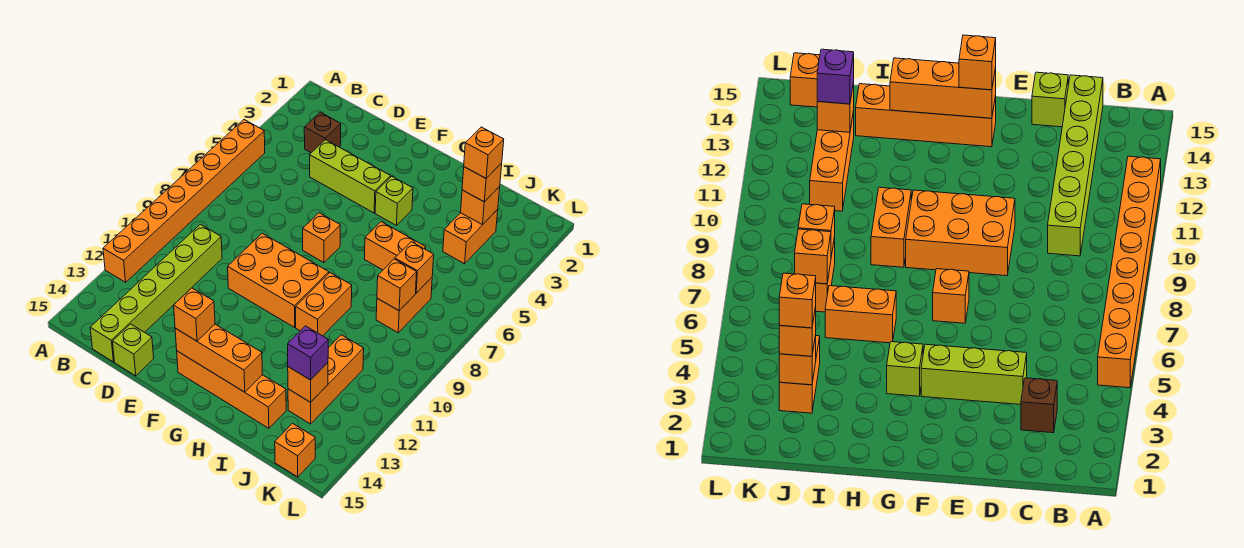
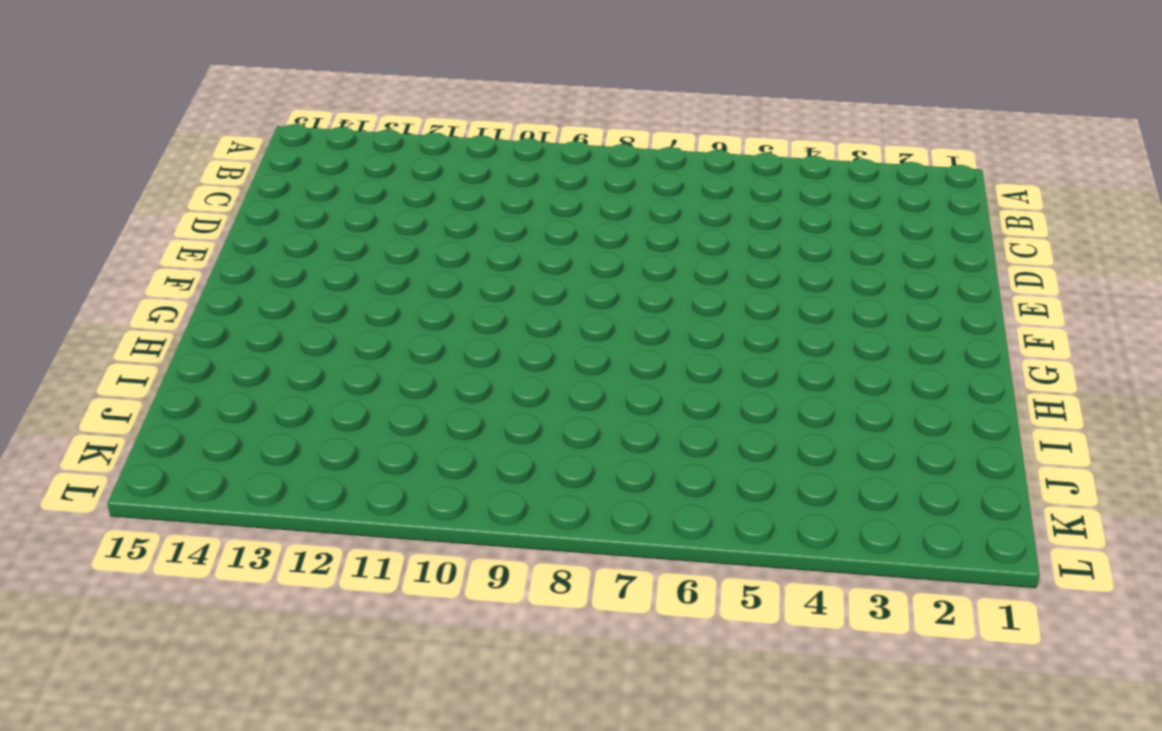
none -> orange brick A5:A12 level 1
none -> brown brick C3 level 1
none -> lime brick C10:C15 level 1

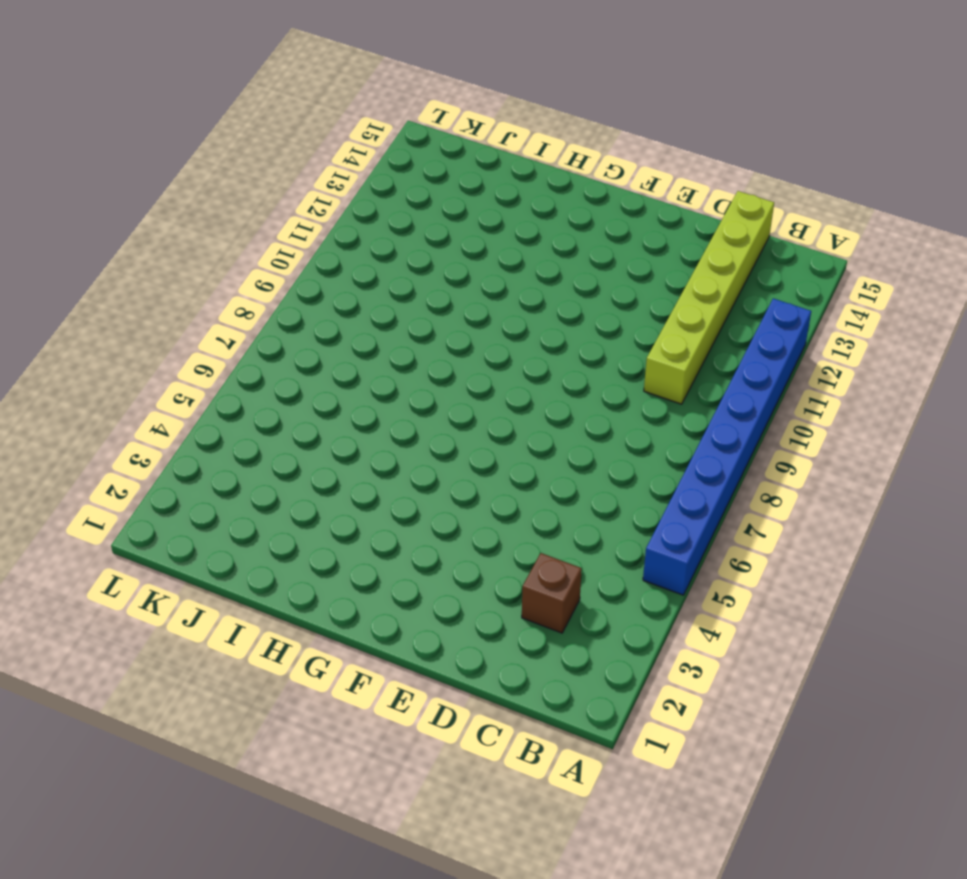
blue brick A5:A12 level 1 -> orange brick A5:A12 level 1
none -> lime brick D4:F4 level 1
none -> lime brick D15 level 1
none -> orange brick E9:G10 level 1

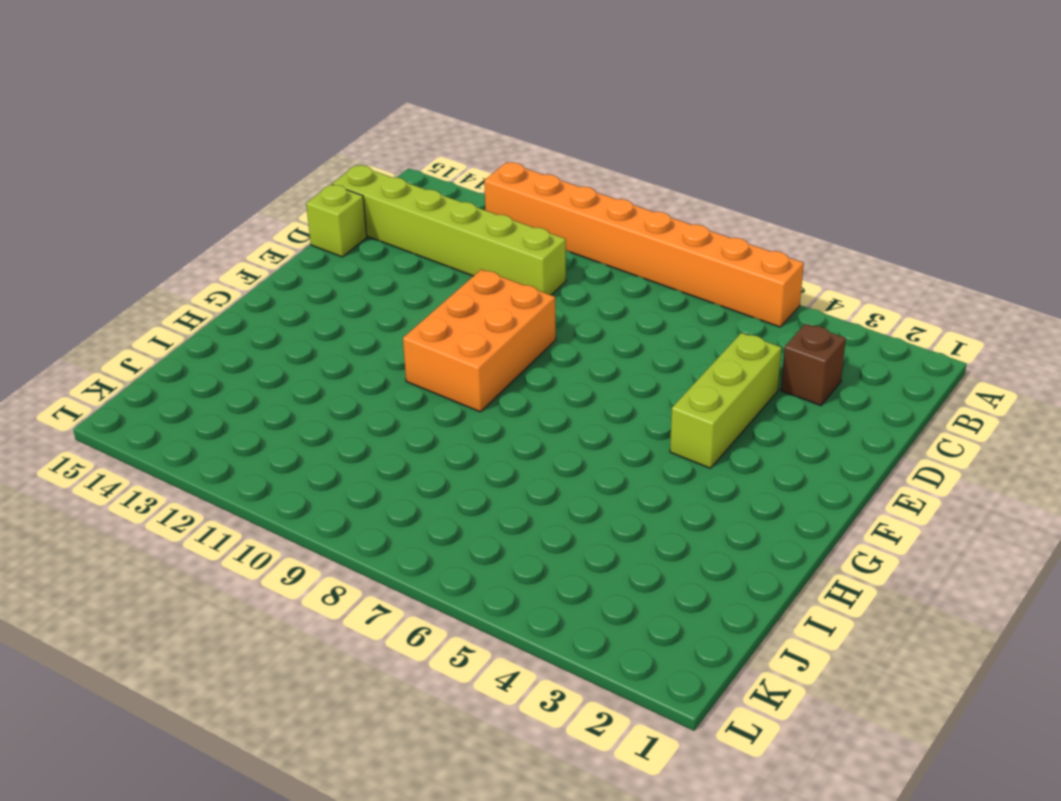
none -> orange brick F7 level 1
none -> orange brick F14:I14 level 1
none -> lime brick G4 level 1

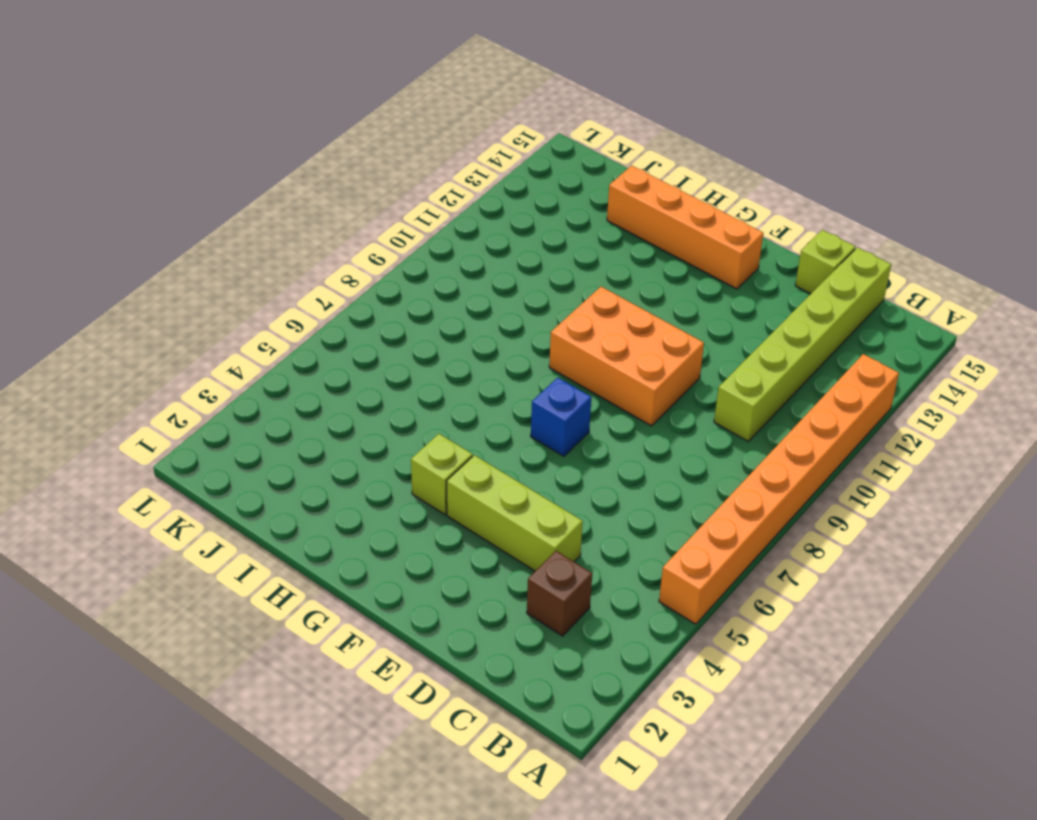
blue brick F7 level 1 -> orange brick F7 level 1
none -> orange brick H6:I6 level 1
none -> orange brick H9:H10 level 1
none -> orange brick J3:J4 level 1

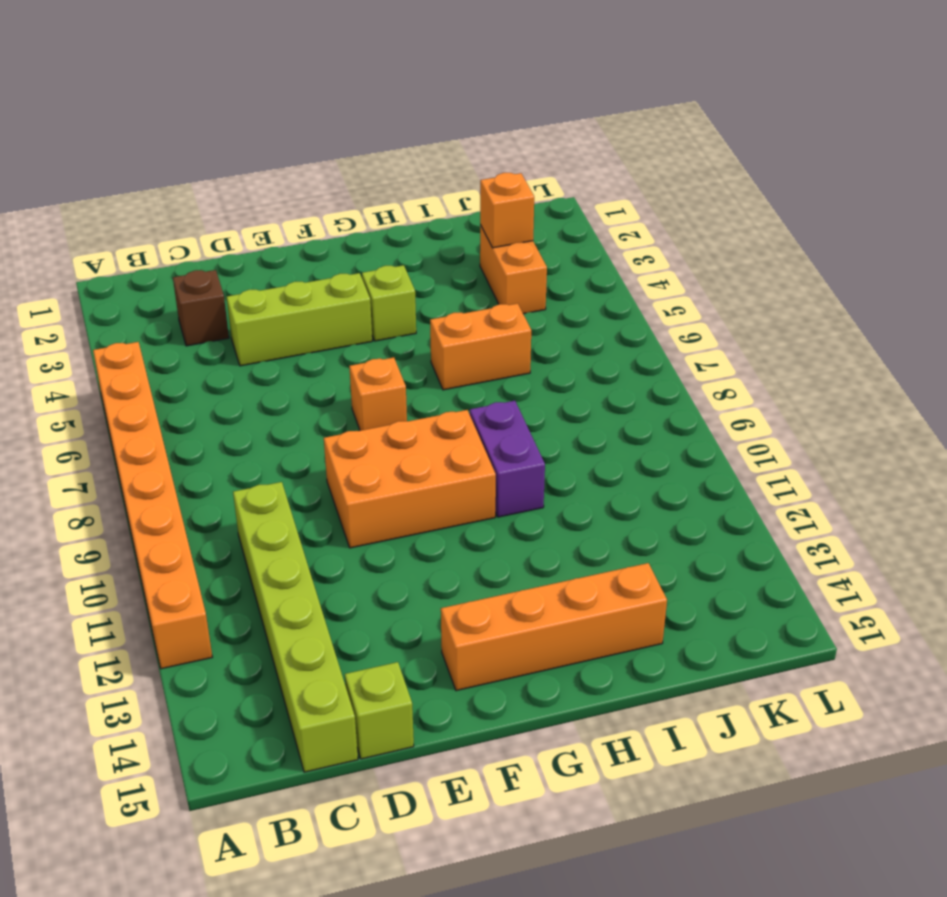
purple brick H9:H10 level 1 -> orange brick H9:H10 level 1
none -> orange brick J7:J8 level 1
none -> orange brick J11:J13 level 1
none -> orange brick K15 level 1

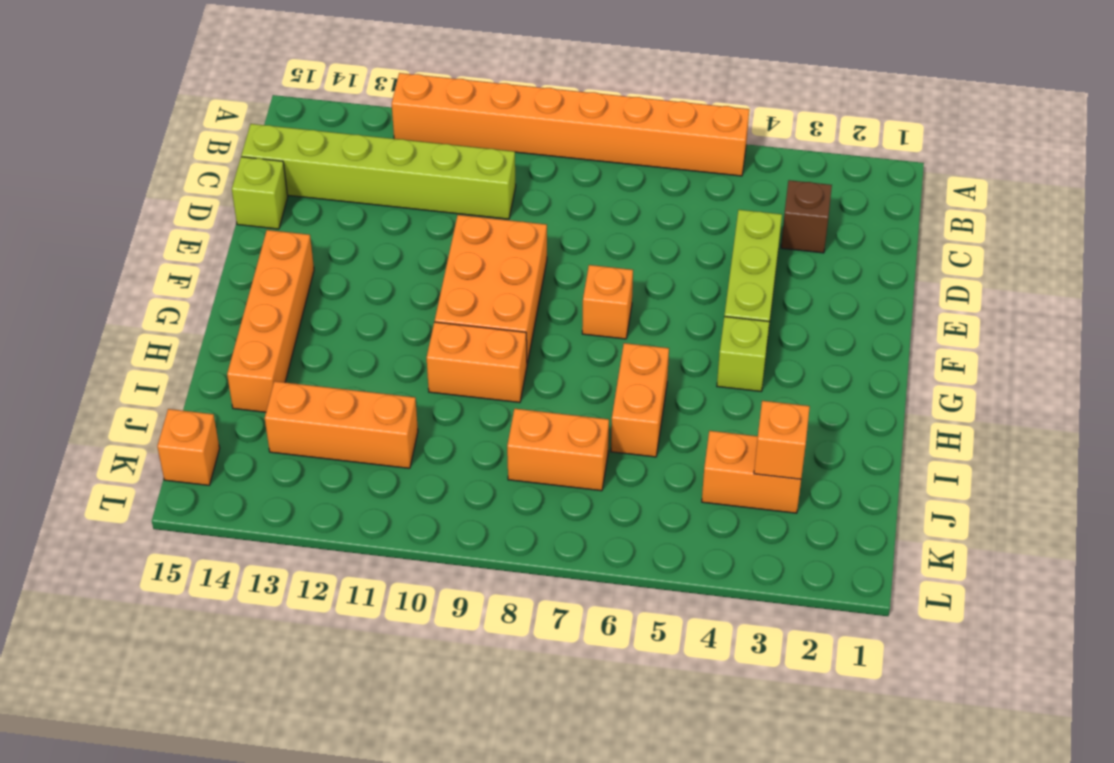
none -> orange brick F14:H14 level 2
none -> orange brick J7 level 2
none -> orange brick J8 level 2

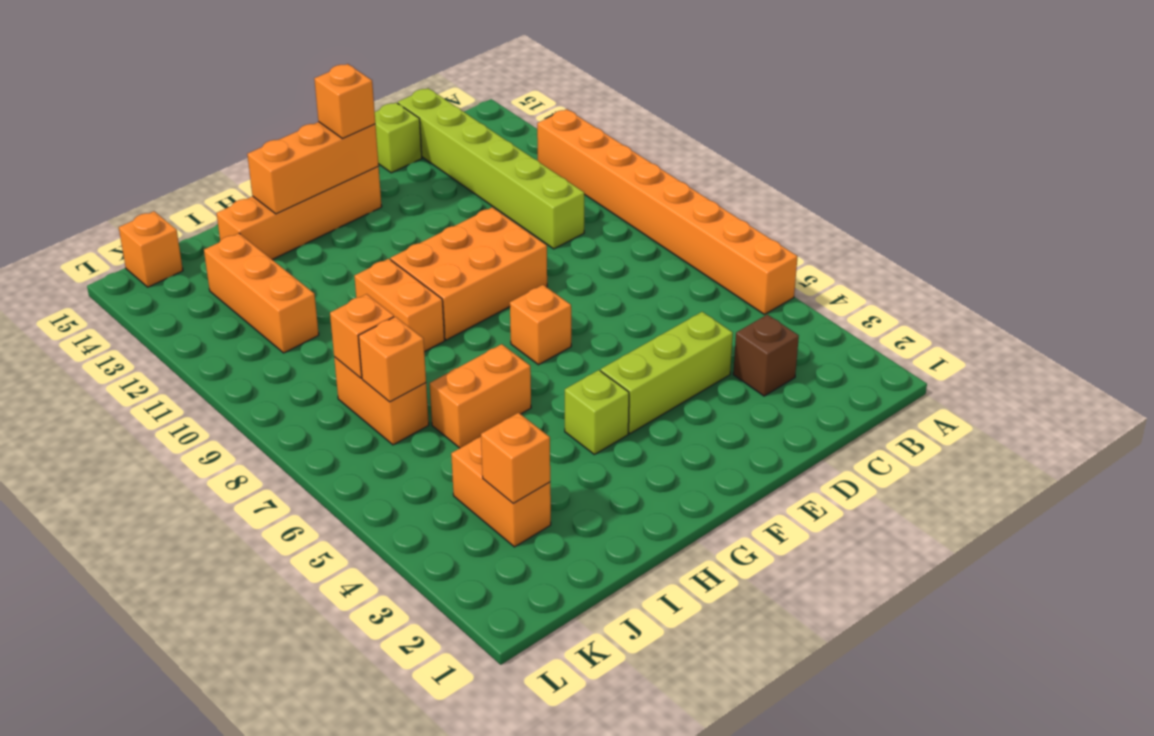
none -> orange brick J13 level 2
none -> orange brick J3 level 3
none -> purple brick J13 level 3

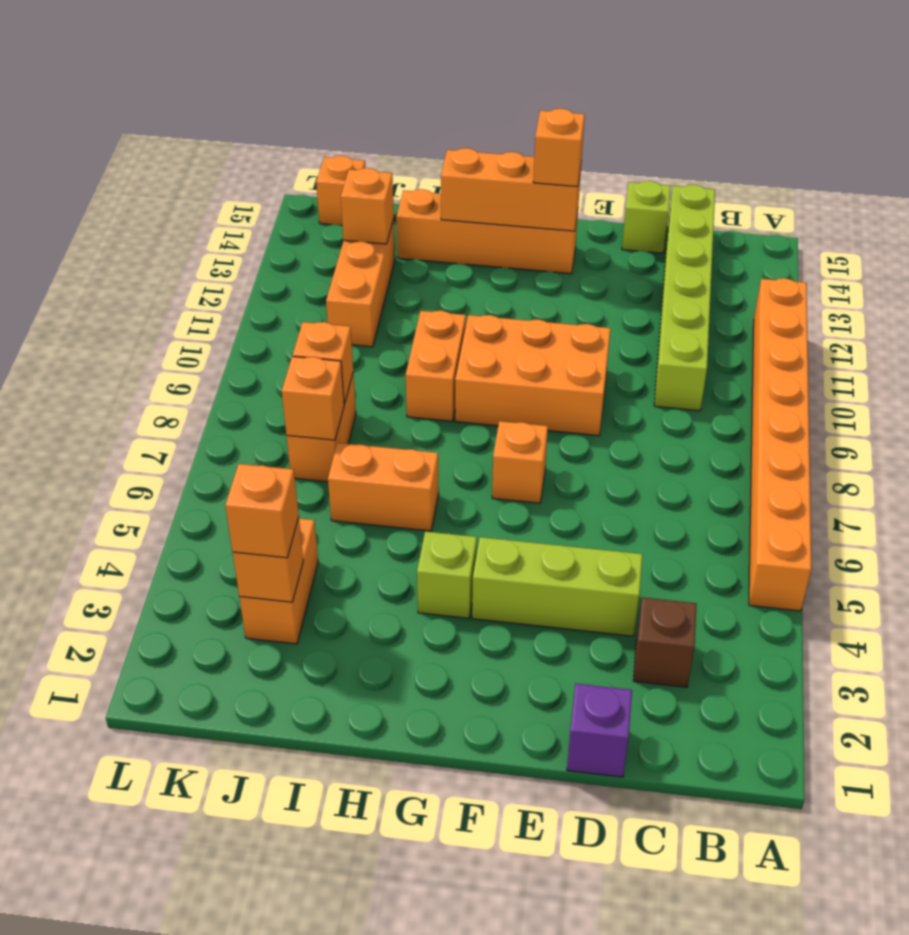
purple brick D1 level 1 -> purple brick J13 level 3
none -> orange brick J3 level 4

